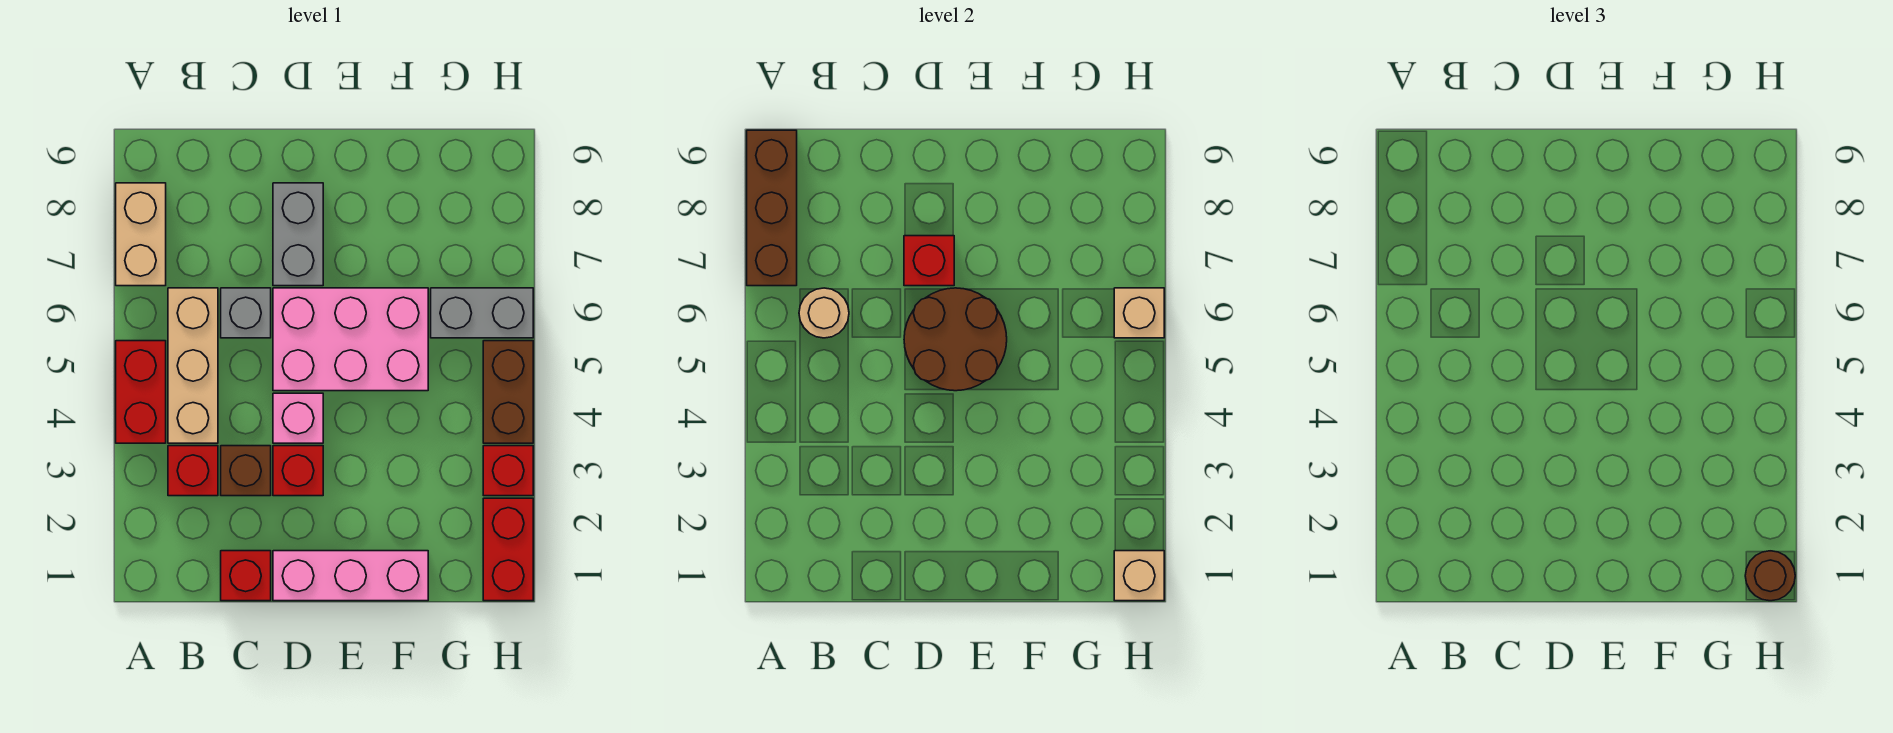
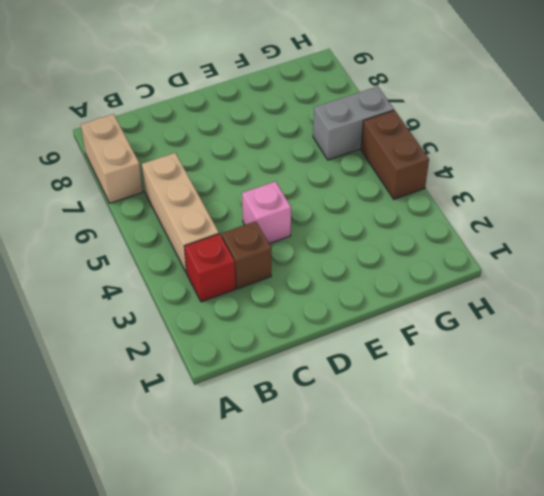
none -> red brick A4:A5 level 1
none -> red brick C1 level 1
none -> grey brick C6 level 1

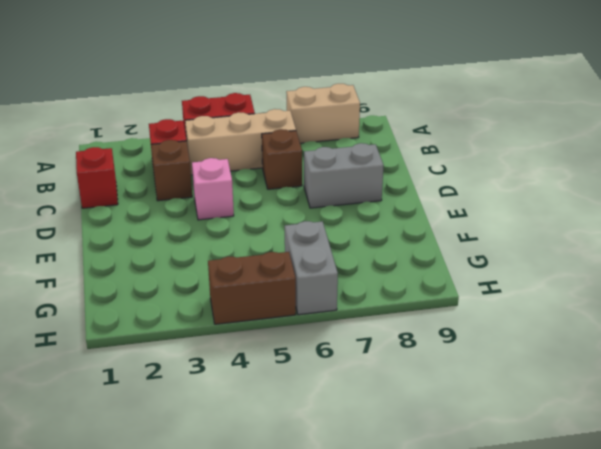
brown brick C6 level 1 -> grey brick C6 level 1
none -> pink brick D1:F1 level 1
none -> red brick D3 level 1
none -> pink brick D5:F6 level 1

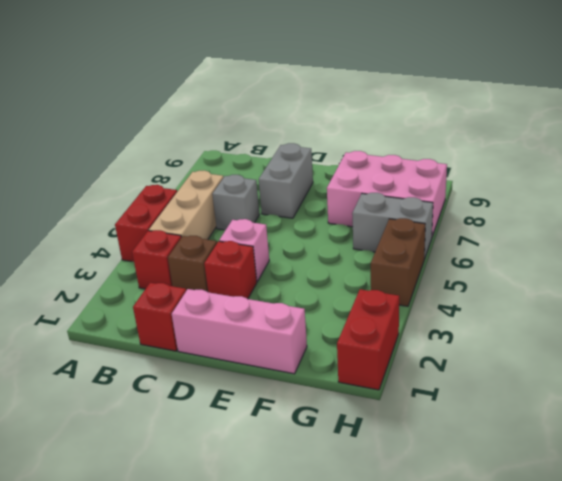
pink brick F7:H8 level 1 -> pink brick D5:F6 level 1
none -> tan brick A7:A8 level 1
none -> red brick H3 level 1
none -> brown brick A7:A9 level 2

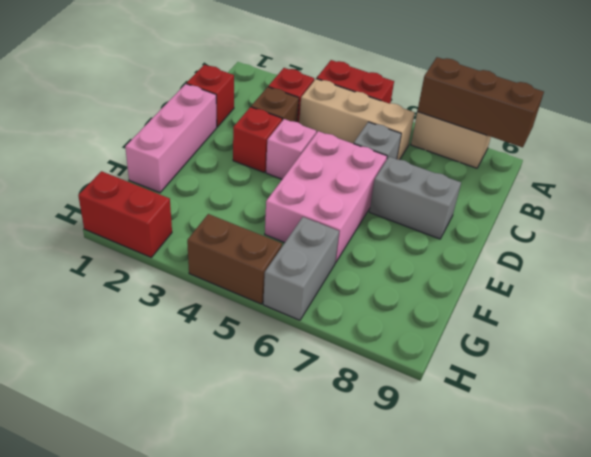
none -> red brick H3 level 1
none -> tan round brick B6 level 2
none -> brown round brick D5:E6 level 2

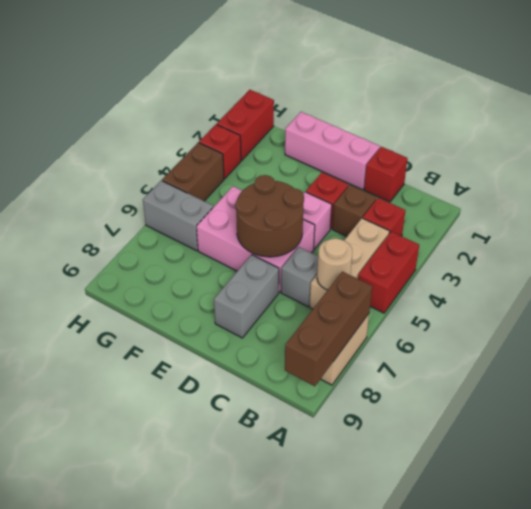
none -> red brick D7 level 2
none -> tan brick H1 level 2
none -> tan brick H6 level 2

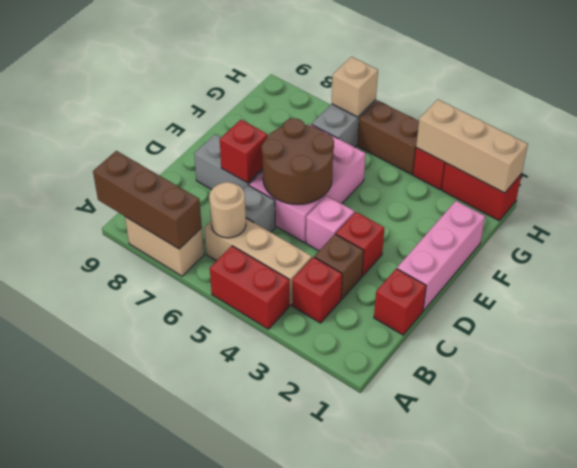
tan brick H1:H3 level 2 -> tan brick H1 level 2
none -> brown round brick H1 level 3

